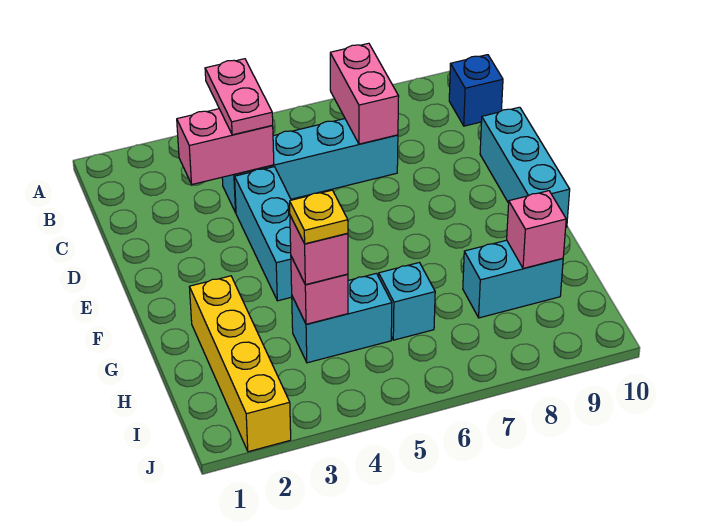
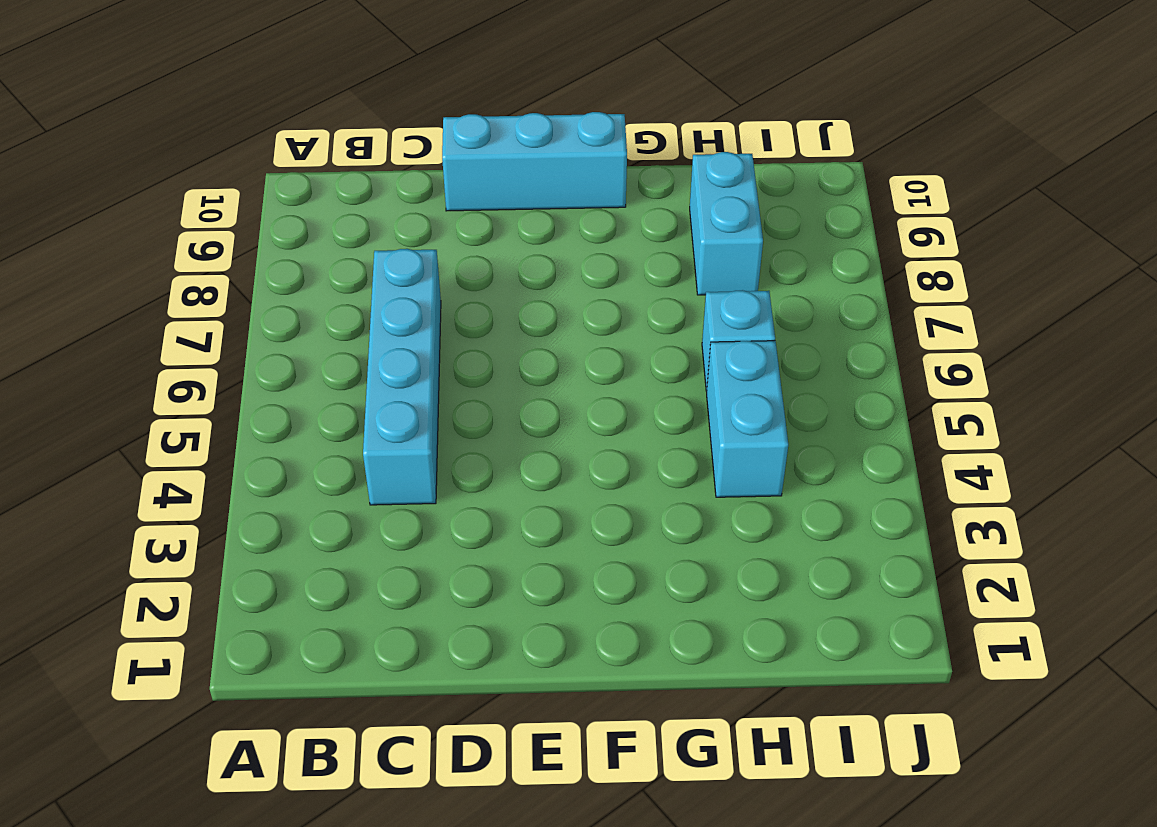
none -> blue brick B10 level 1
none -> cyan brick D4:F4 level 1
none -> yellow brick G2:J2 level 1

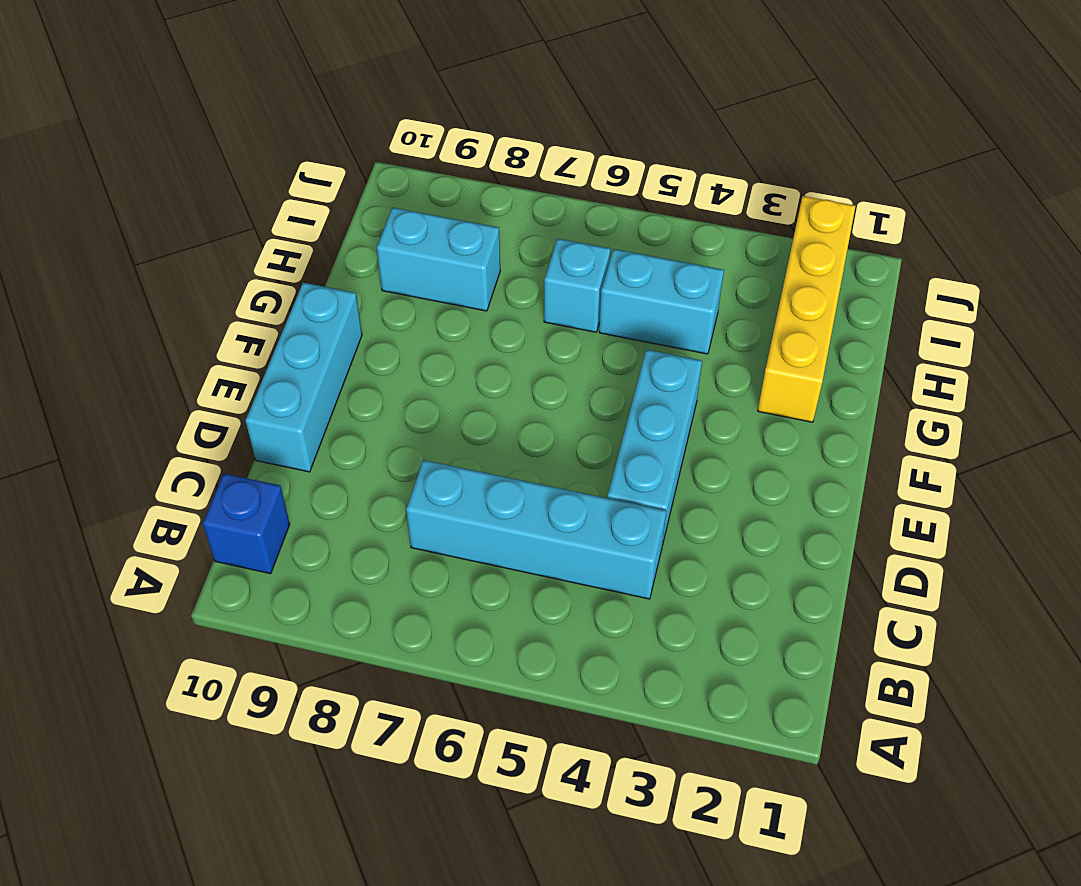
none -> pink brick B7:C7 level 2
none -> pink brick C3:C4 level 2
none -> pink brick H4 level 2

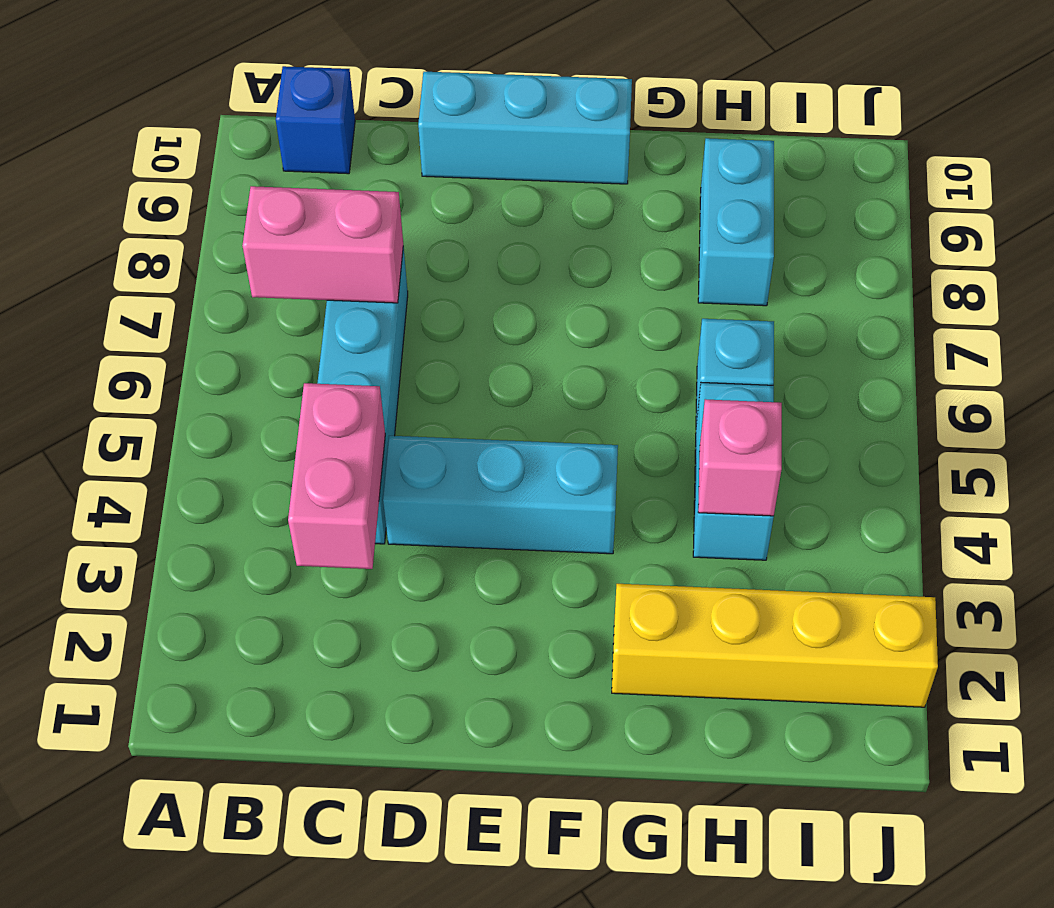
none -> pink brick H9 level 2
none -> pink plate B4:C4 level 3
none -> pink brick H4 level 3

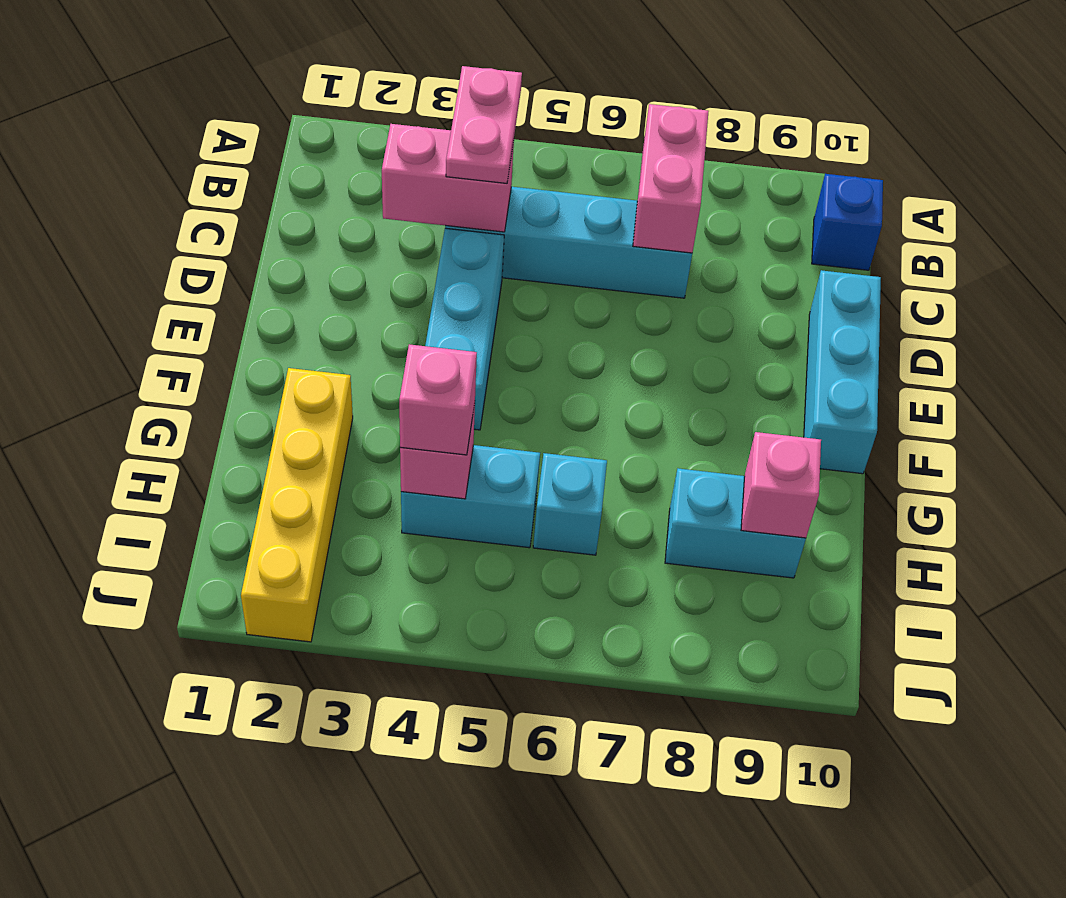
none -> yellow plate H4 level 4

